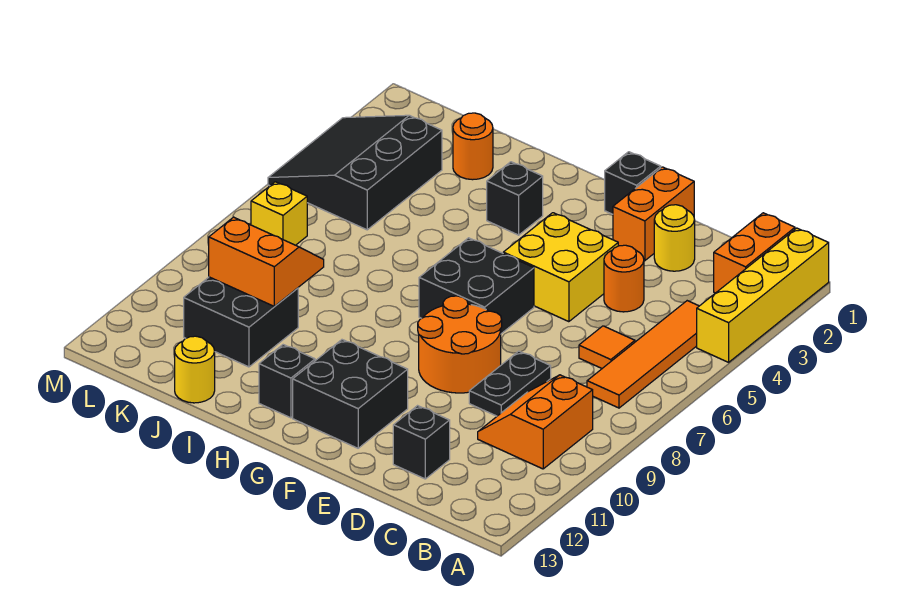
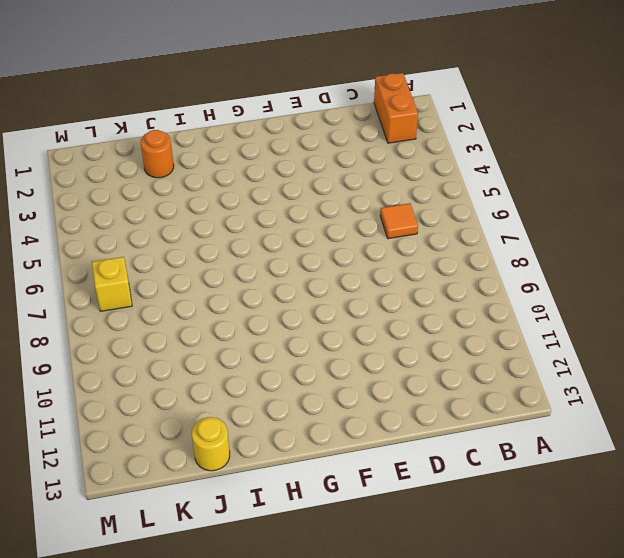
none -> yellow brick A1:A4 level 1
none -> orange tile B4:B7 level 1
none -> orange slope B9:C10 level 1 top B

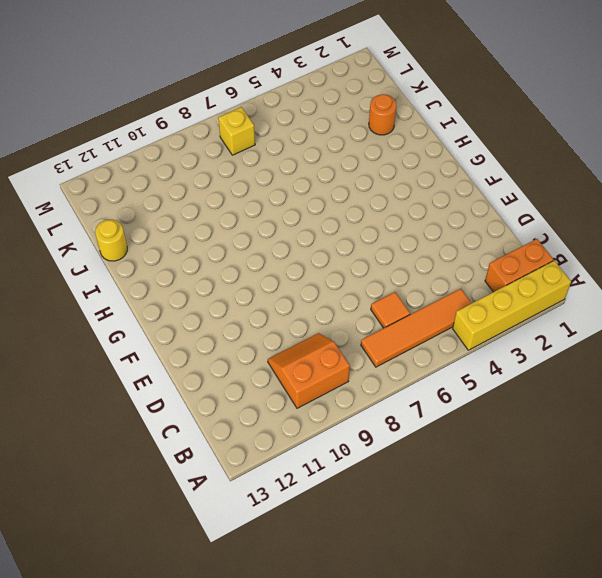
none -> yellow round brick D2 level 1
none -> orange round brick D4 level 1
none -> black plate D8:D9 level 1

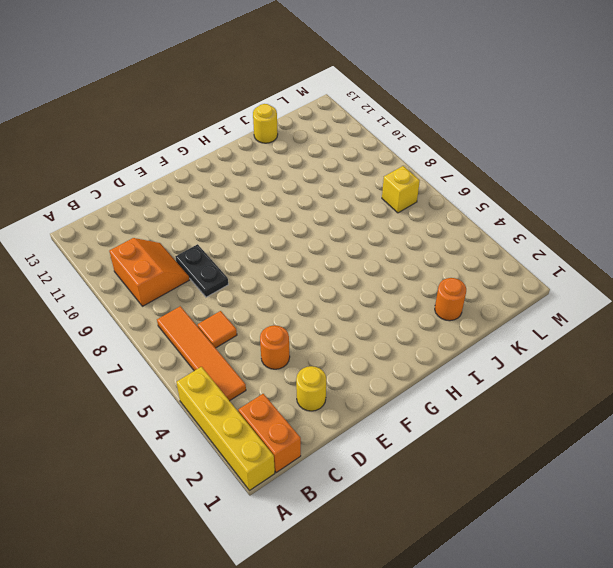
none -> black brick D12 level 1
none -> orange brick E1:E2 level 1
none -> yellow brick E4:F5 level 1

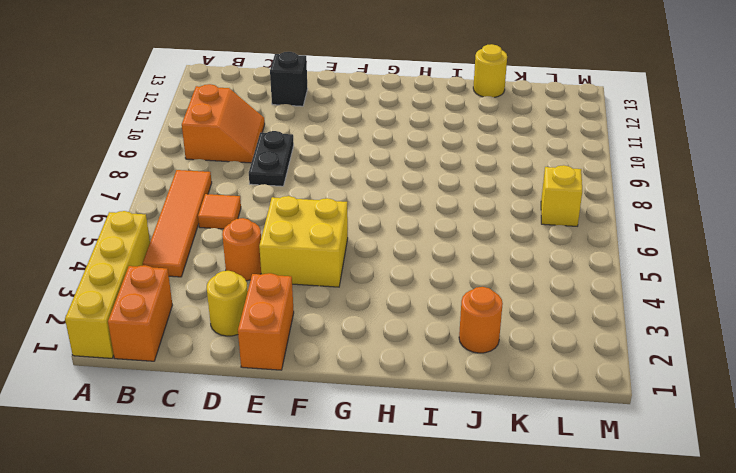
none -> orange round brick E8:F9 level 1
none -> black brick F1 level 1
none -> black brick F6:G7 level 1

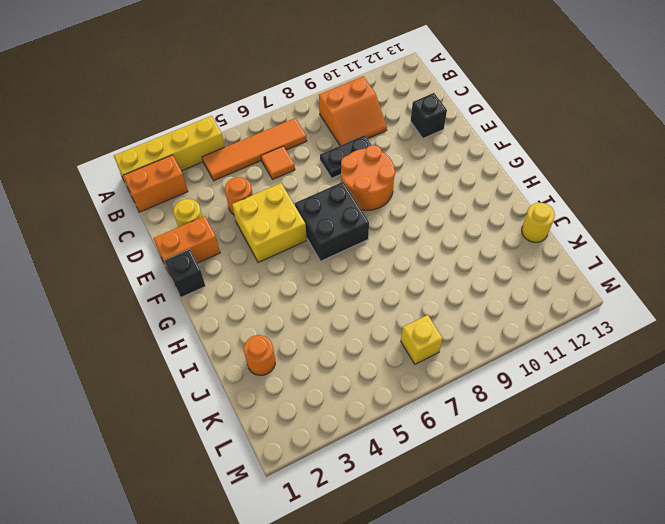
none -> black brick F11:G12 level 1
none -> black brick H3 level 1
none -> black brick H12 level 1

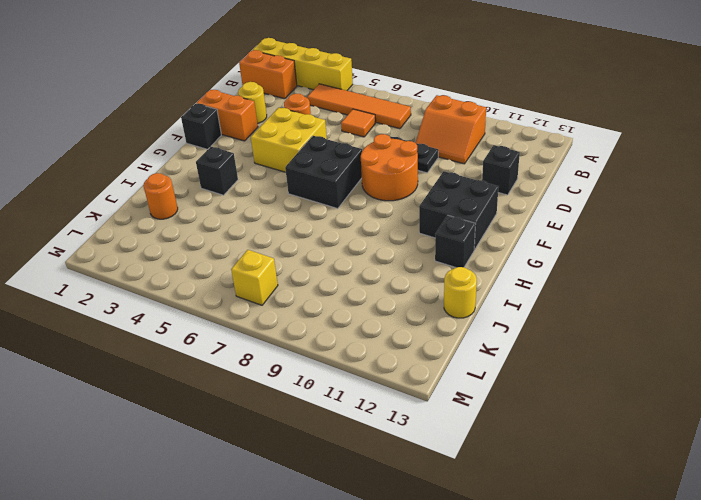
none -> black brick J10:K11 level 1
none -> black slope K3:M5 level 1 top K
none -> orange slope J9:K10 level 2 top 10

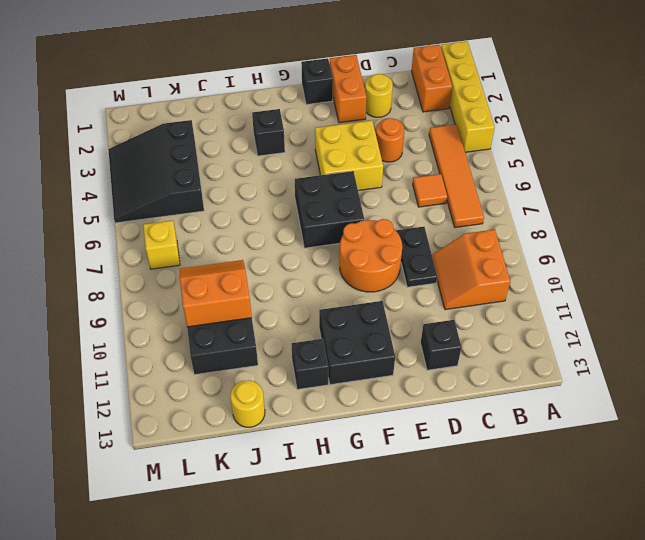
none -> orange round brick J2 level 1

